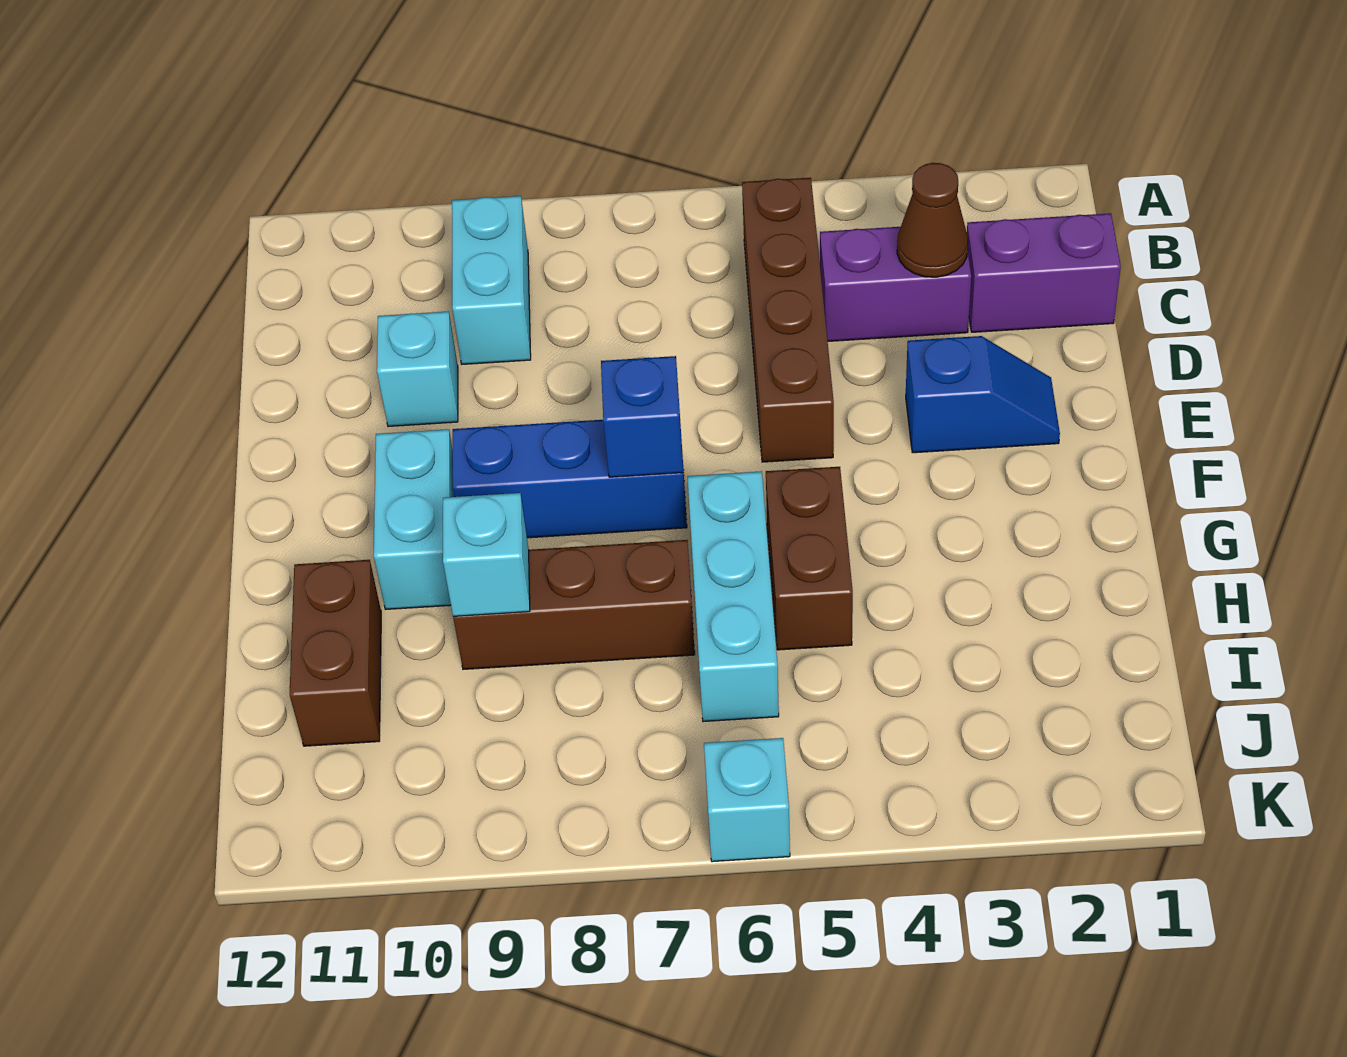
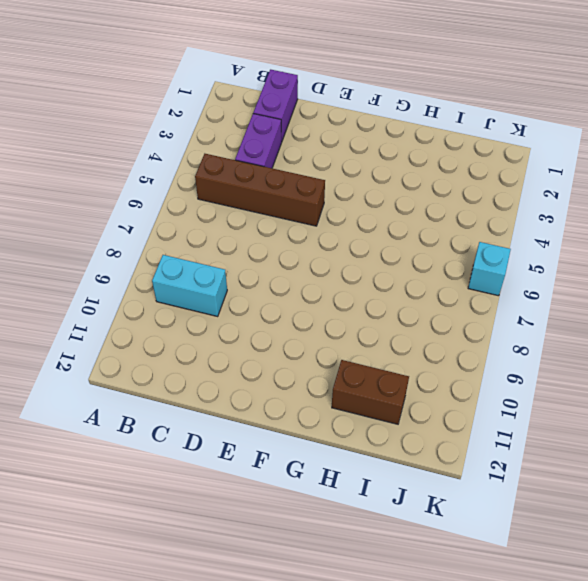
none -> cyan brick D10 level 1
none -> blue slope E2:E3 level 1 top 3
none -> blue brick F7:F9 level 1

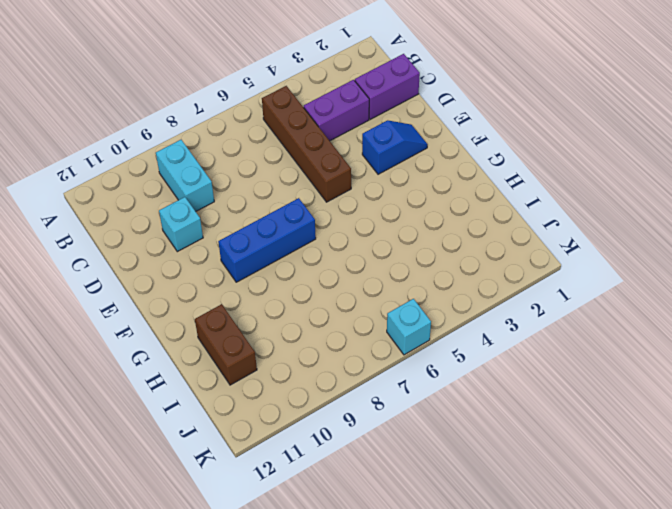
none -> cyan brick F10:G10 level 1
none -> brown brick G5:H5 level 1
none -> cyan brick G6:I6 level 1

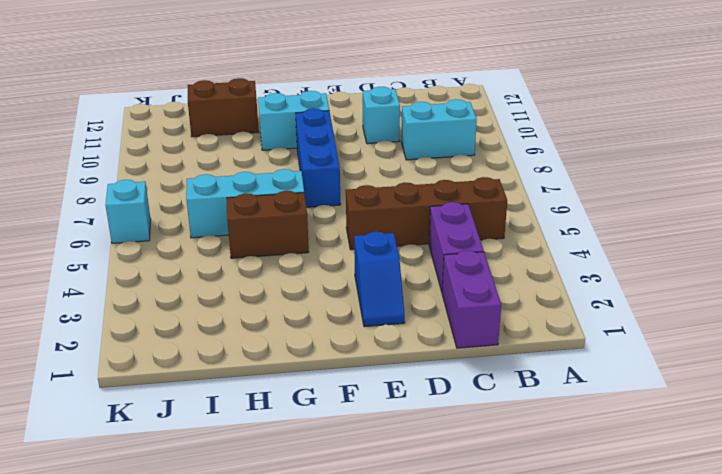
none -> brown brick H7:H9 level 1
none -> brown cone C3 level 2
none -> blue brick F7 level 2

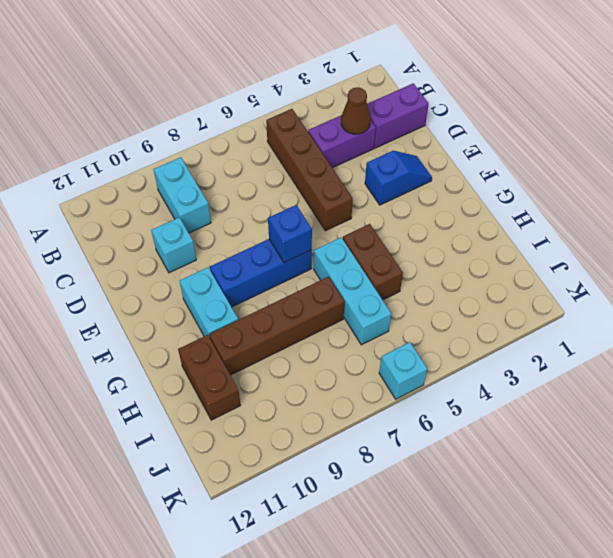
brown brick H7:H10 level 1 -> brown brick H7:H9 level 1
none -> cyan brick H9 level 2

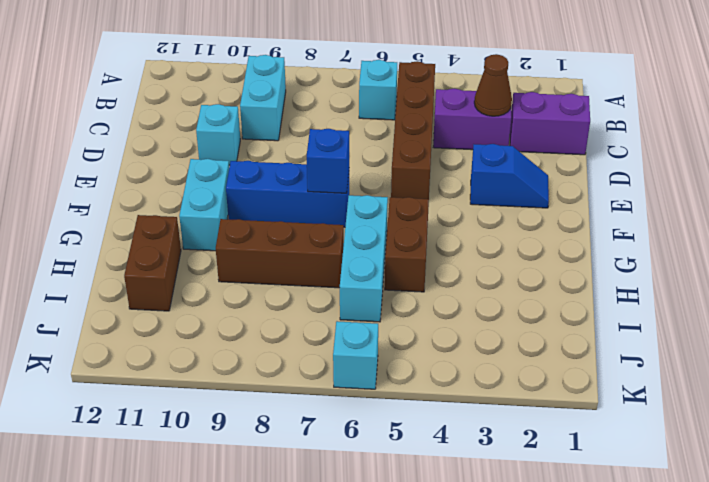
cyan brick B6 level 1 -> cyan brick H9 level 2

